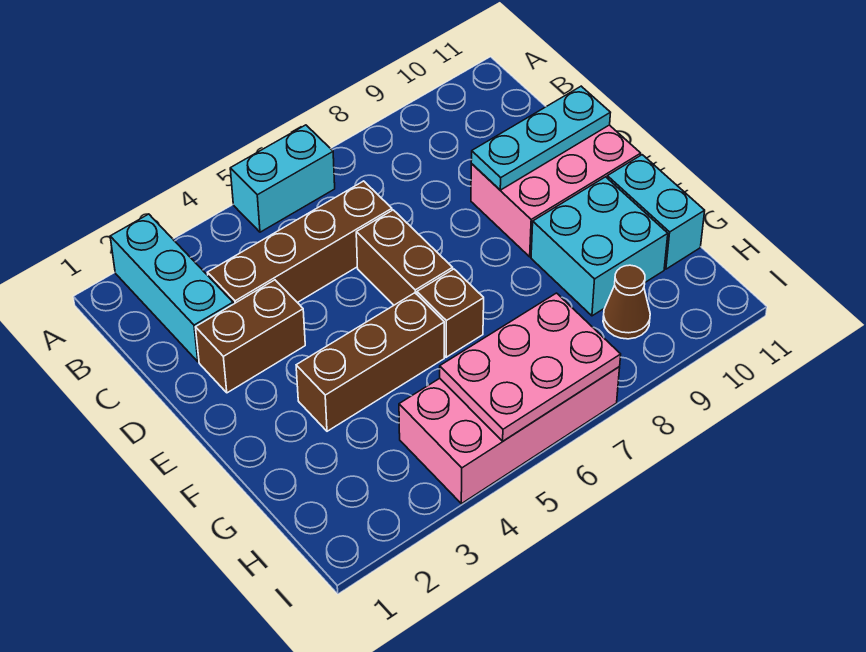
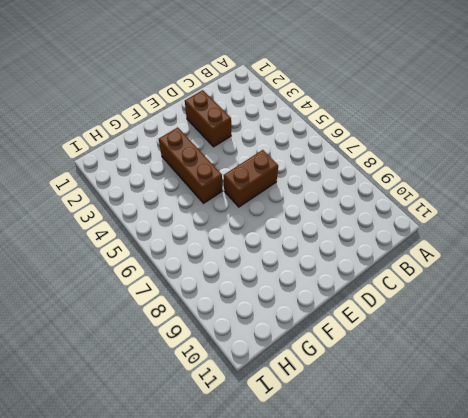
none -> cyan brick A2:C2 level 1
none -> cyan brick A5:A6 level 1
none -> brown brick C3:C6 level 1

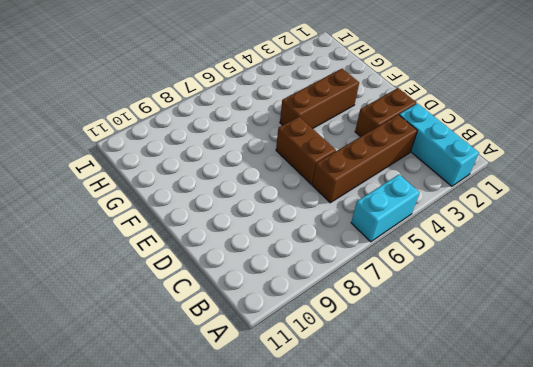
none -> pink brick D9:E11 level 1
none -> brown brick F6 level 1
none -> cyan brick F9:G10 level 1

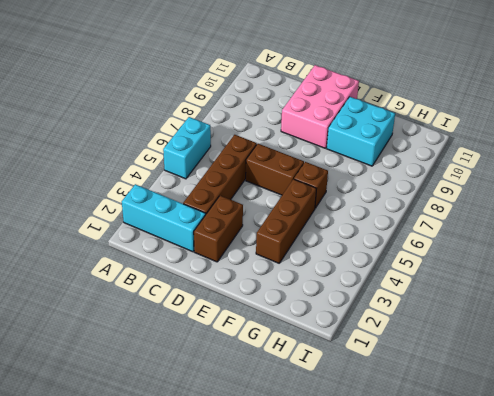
none -> cyan brick F11:G11 level 1
none -> pink brick H4:I7 level 1
none -> brown cone H9 level 1

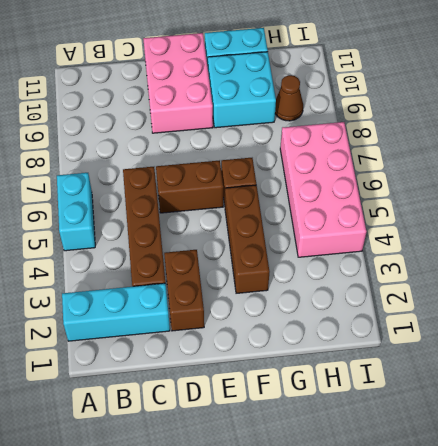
none -> cyan plate D9:D11 level 2
none -> pink plate H5:I7 level 2

